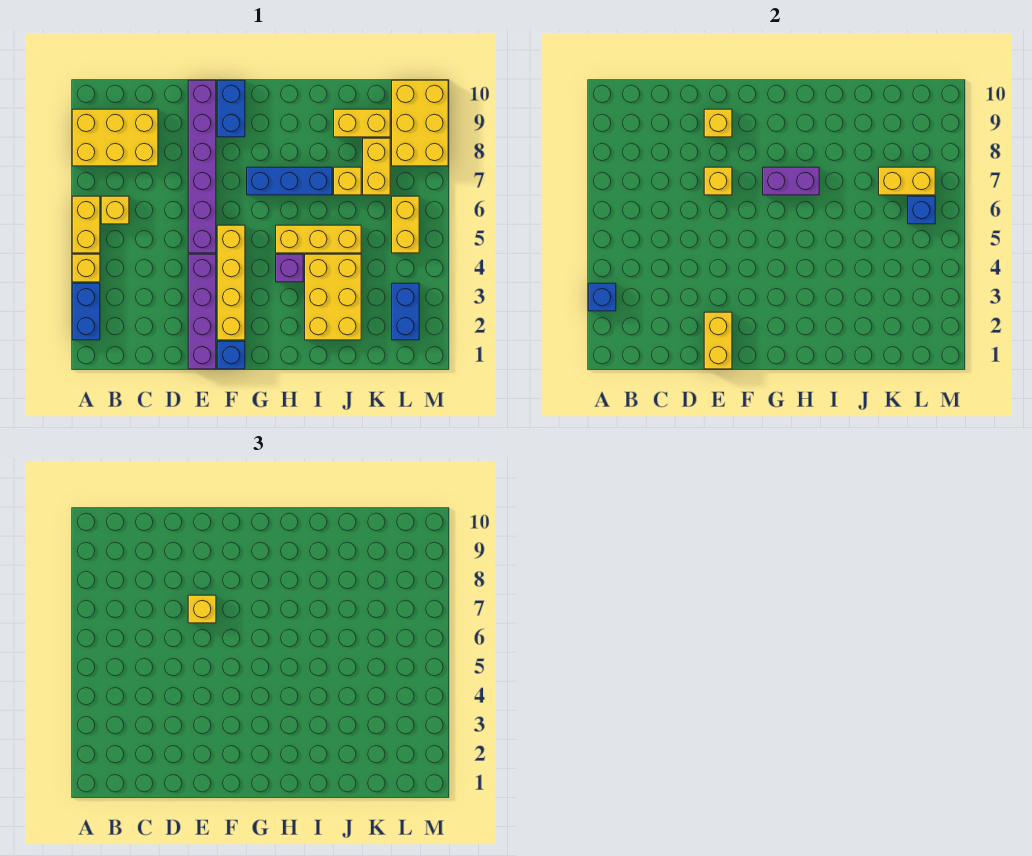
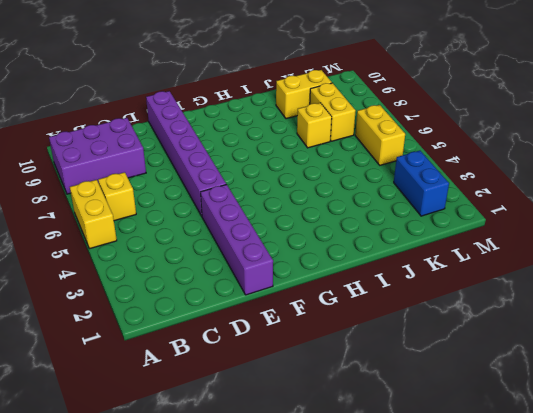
purple brick A8:C9 level 1 -> yellow brick A8:C9 level 1
none -> blue brick A2:A3 level 1
none -> yellow brick A4 level 1
none -> blue brick F1 level 1

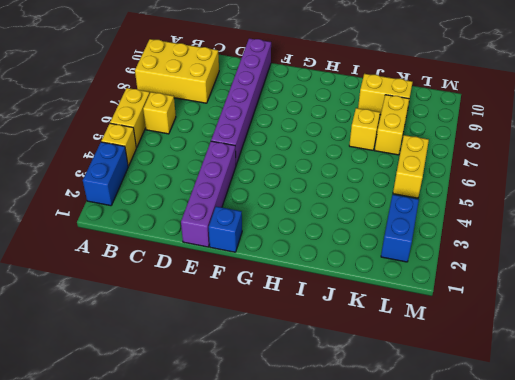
none -> yellow brick F2:F5 level 1
none -> blue brick F9:F10 level 1
none -> blue brick G7:I7 level 1

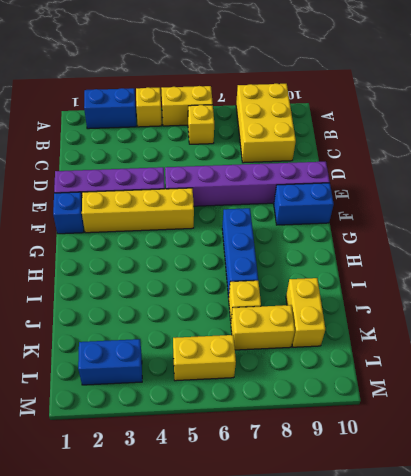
none -> purple brick H4 level 1
none -> yellow brick H5:J5 level 1
none -> yellow brick I2:J4 level 1

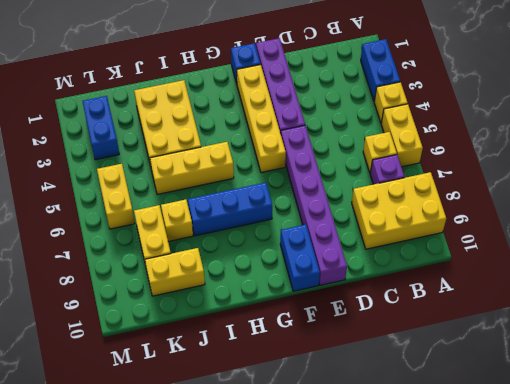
purple brick B7 level 1 -> purple brick H4 level 1
none -> yellow brick L8:M10 level 1
none -> blue brick A3 level 2
none -> yellow brick E1:E2 level 2

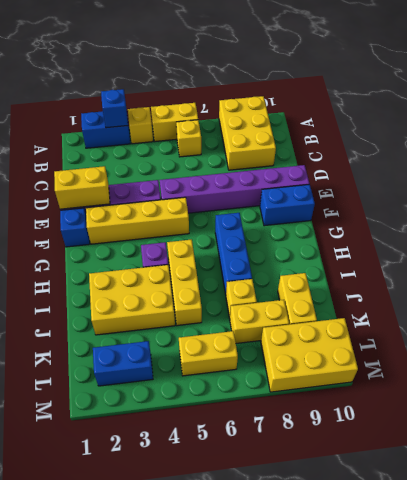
none -> yellow brick E7 level 2
none -> yellow brick E9 level 2
none -> purple brick G7:H7 level 2

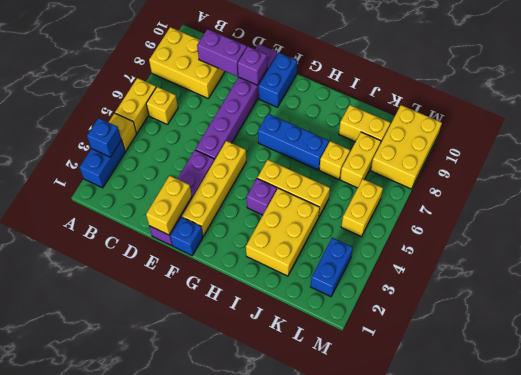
purple brick C9:D9 level 2 -> purple brick G7:H7 level 2
purple brick E9 level 2 -> yellow brick E9 level 2
none -> yellow brick E7 level 2
none -> yellow brick K7:L7 level 2
none -> blue brick L6 level 2

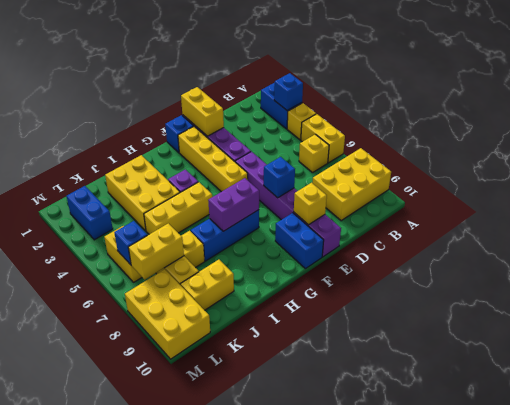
blue brick E7 level 2 -> yellow brick E7 level 2
none -> yellow brick E7 level 3

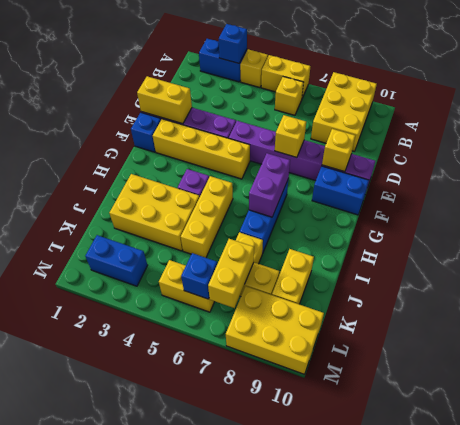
none -> yellow brick E7 level 3

